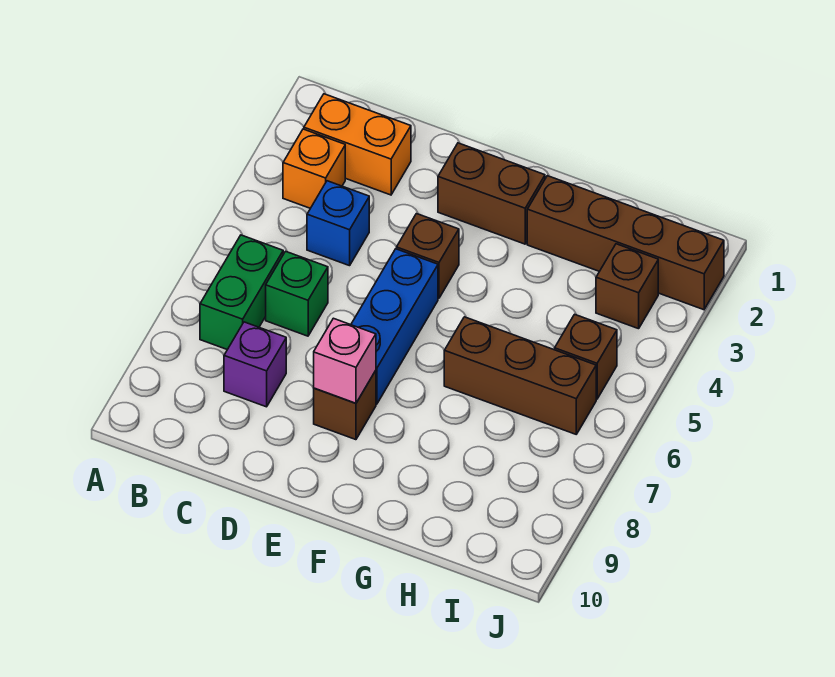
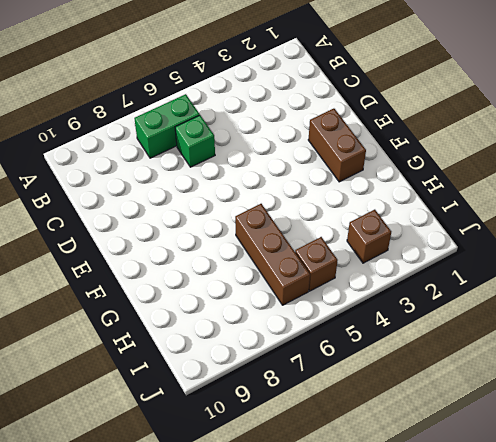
none -> orange brick B2:C2 level 1
none -> orange brick B3 level 1
none -> blue brick C4 level 1

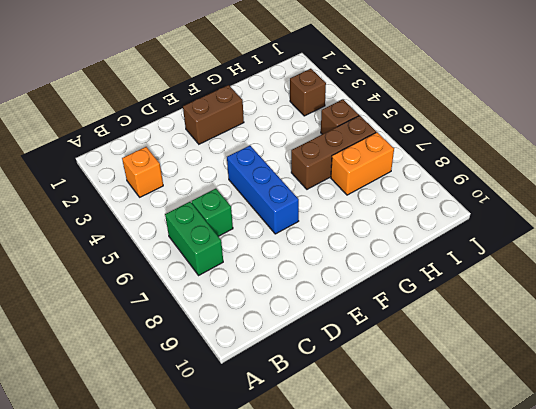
orange brick H7:I7 level 1 -> orange brick B2:C2 level 1
none -> blue brick C4 level 1
none -> purple brick C8 level 1
none -> brown brick E4 level 1

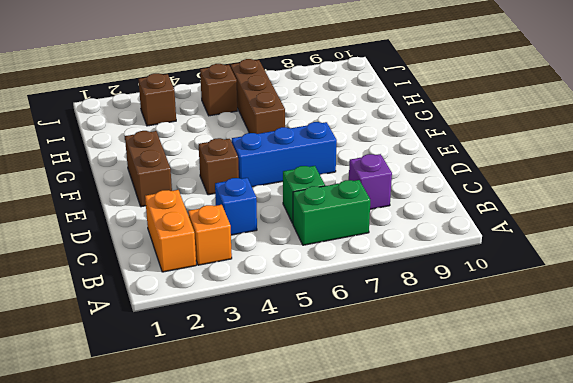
none -> brown brick E8 level 1
none -> brown brick G2:J2 level 1
none -> pink brick E8 level 2

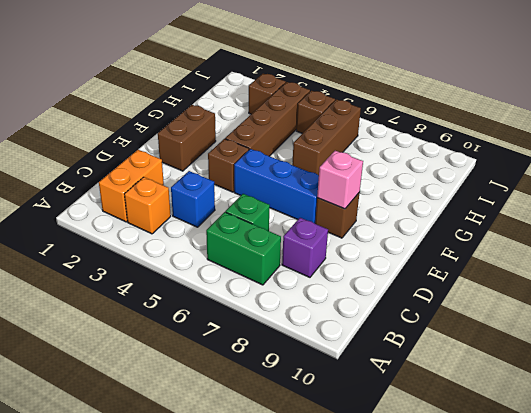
brown brick F4:I4 level 1 -> brown brick G2:J2 level 1

